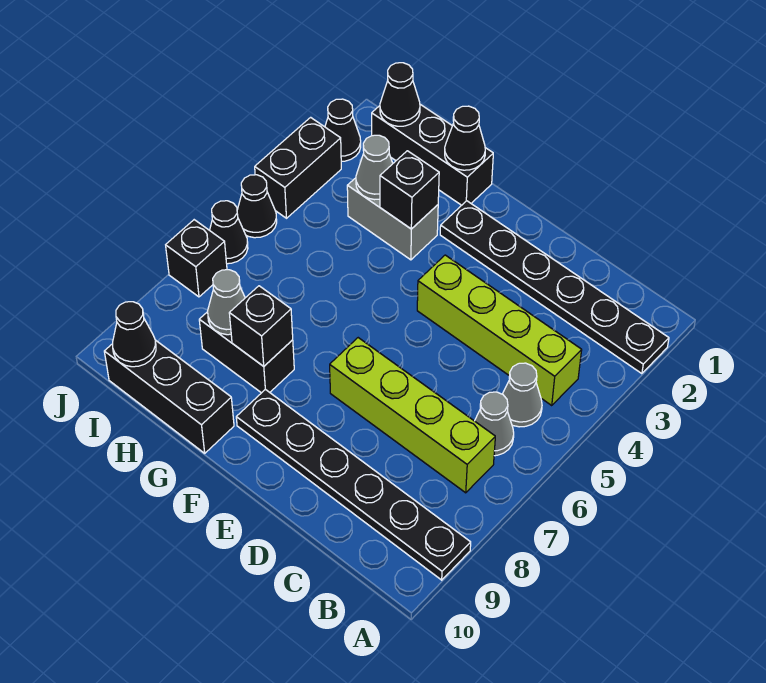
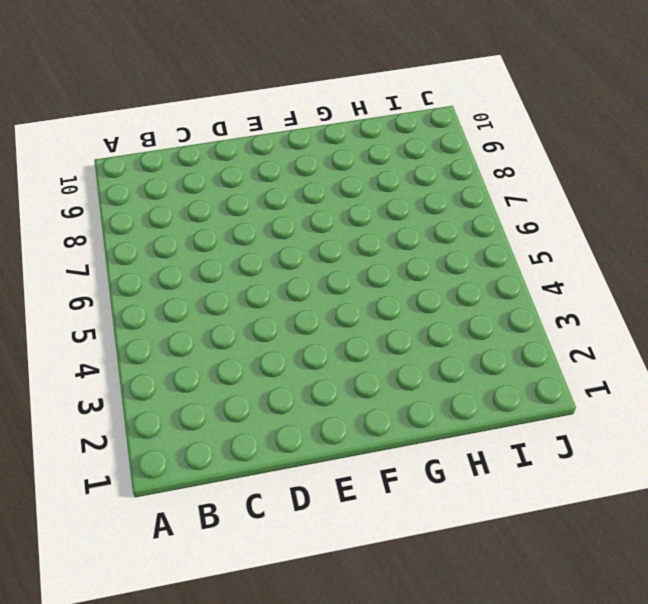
none -> black plate A2:F2 level 1
none -> black plate A9:F9 level 1
none -> lime brick B4:E4 level 1

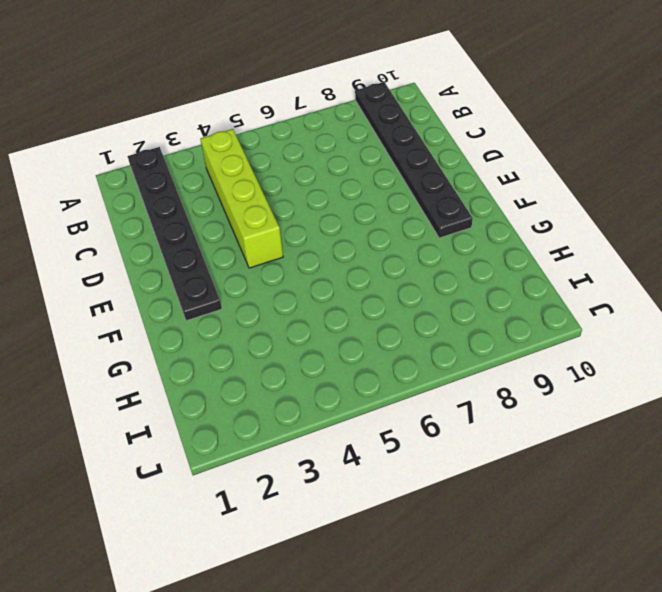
none -> grey cone B5 level 1
none -> grey cone B6 level 1
none -> lime brick B7:E7 level 1

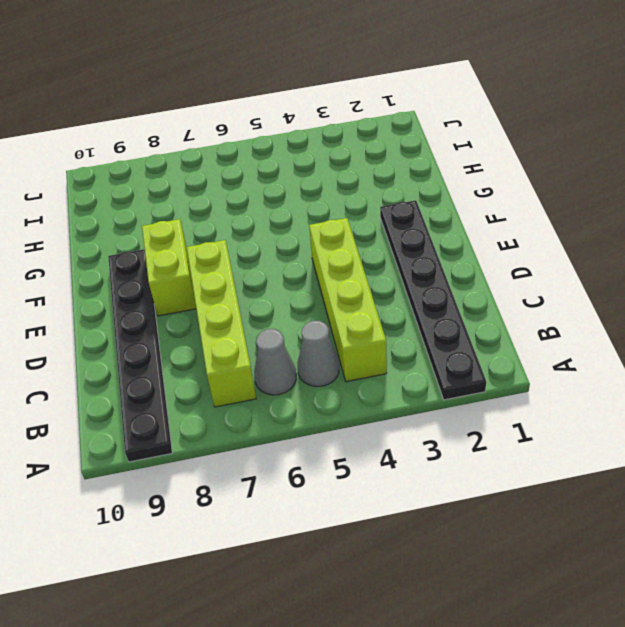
lime brick E8:F8 level 1 -> none
none -> black brick G1:I1 level 1
none -> grey brick G3:H3 level 1
none -> black brick G8:H8 level 1

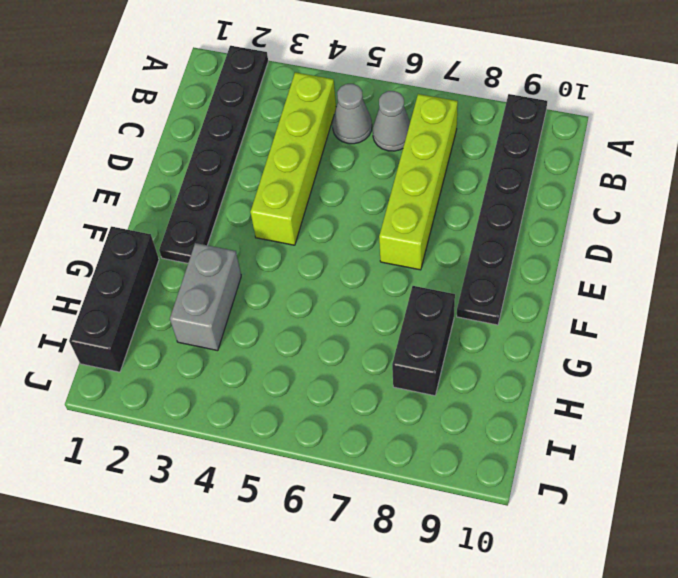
none -> black brick G10:I10 level 1
none -> black cone J2 level 1
none -> black brick J3:J4 level 1

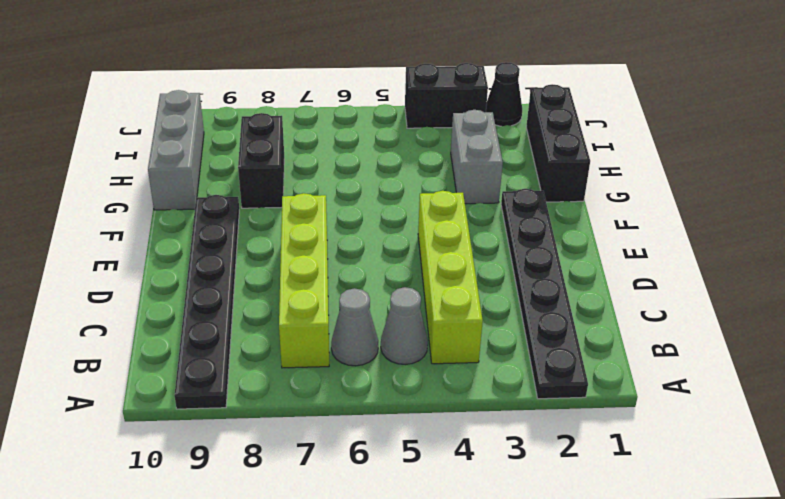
grey brick G10:I10 level 1 -> black brick G10:I10 level 1
none -> black cone J5 level 1
none -> black cone J6 level 1
none -> black brick J7 level 1

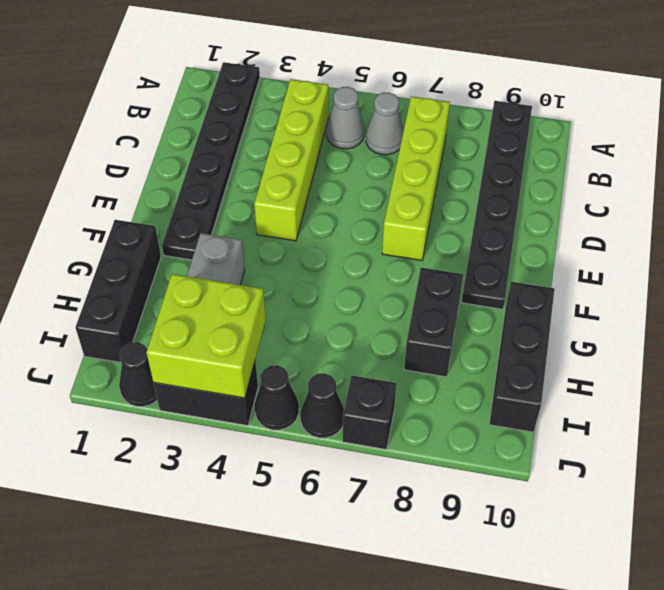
lime brick I3:J4 level 2 -> none
none -> black cone G1 level 2
none -> black brick G3 level 2
none -> black brick G8 level 2

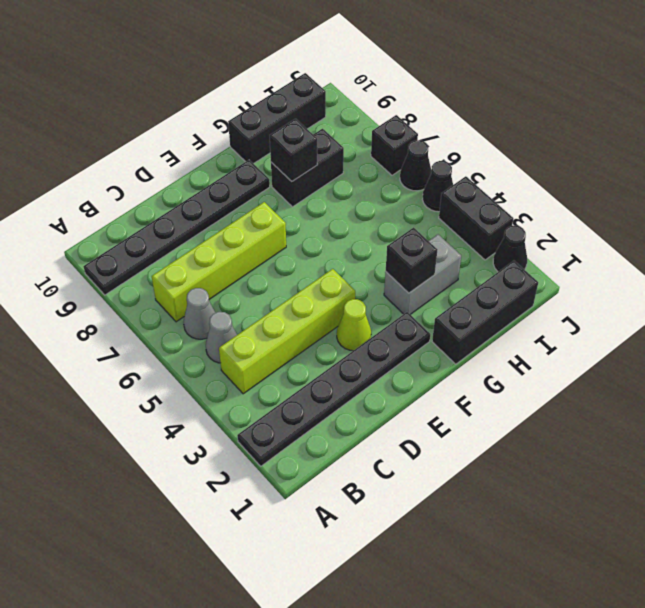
lime cone E3 level 1 -> none
none -> black cone G1 level 2
none -> grey cone H3 level 2
none -> grey cone H8 level 2

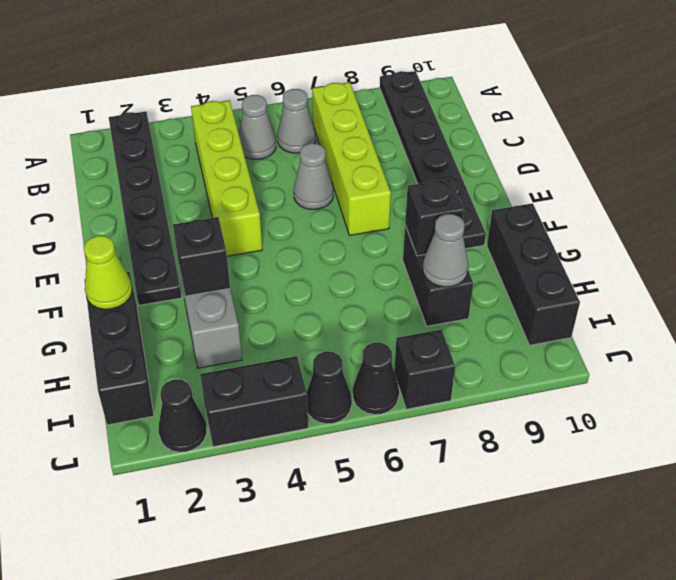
grey cone D6 level 1 -> grey cone H3 level 2
lime cone G1 level 2 -> black cone G1 level 2
none -> black cone I1 level 2
none -> black cone I10 level 2

